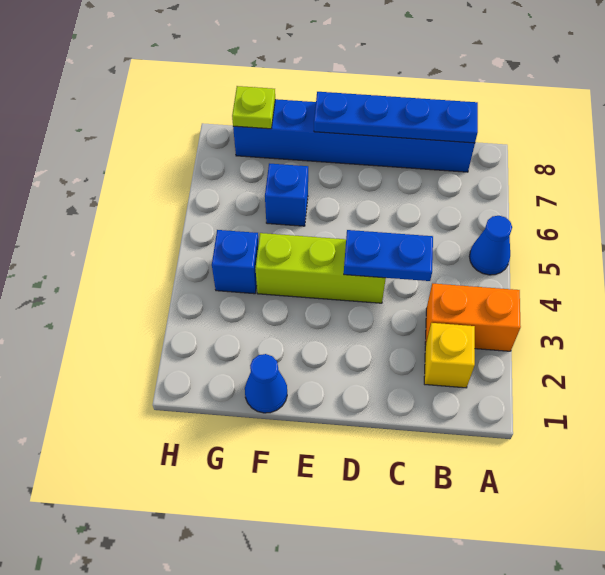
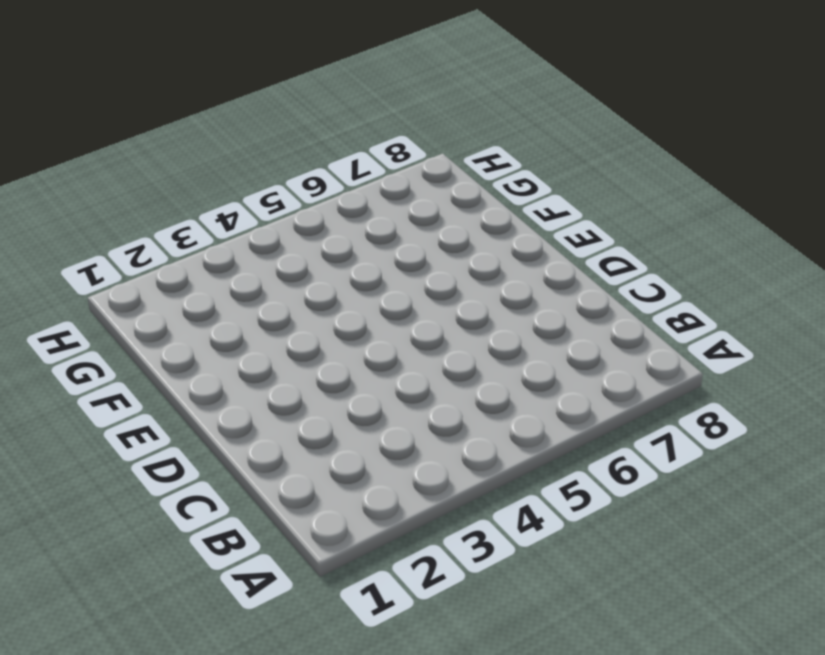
none -> orange brick A3:B3 level 1
none -> blue cone A5 level 1

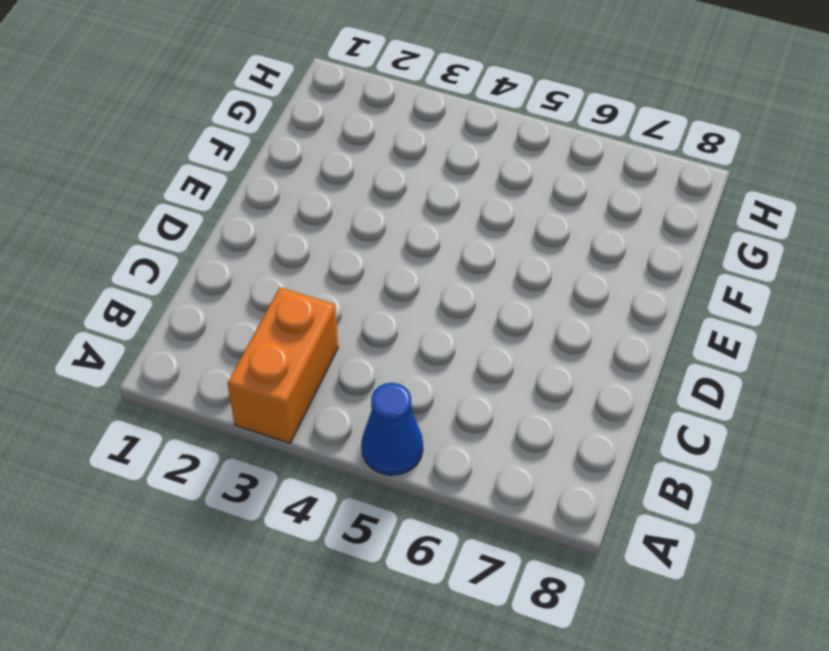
none -> yellow brick B2 level 1
none -> blue brick B8:G8 level 1

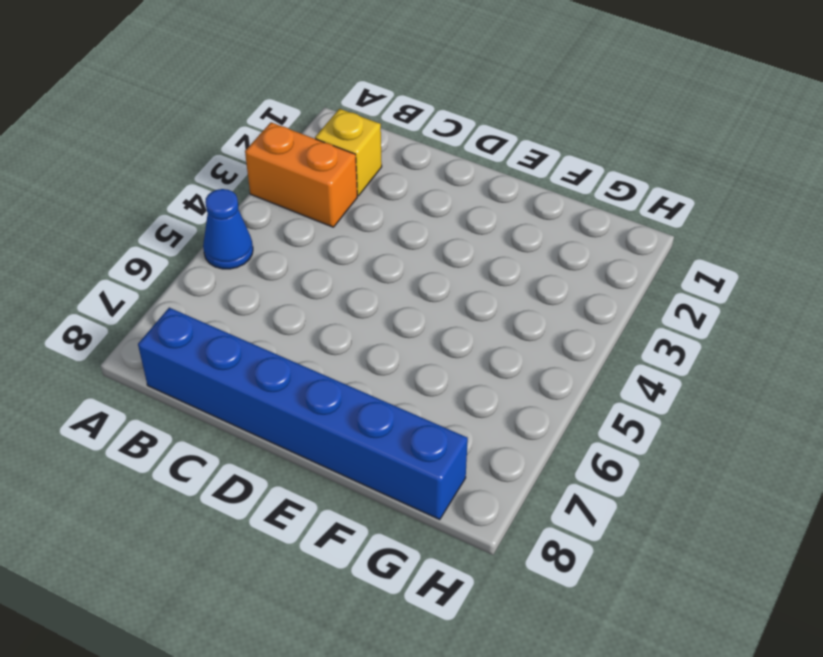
none -> lime brick D4:F4 level 1
none -> blue cone F1 level 1

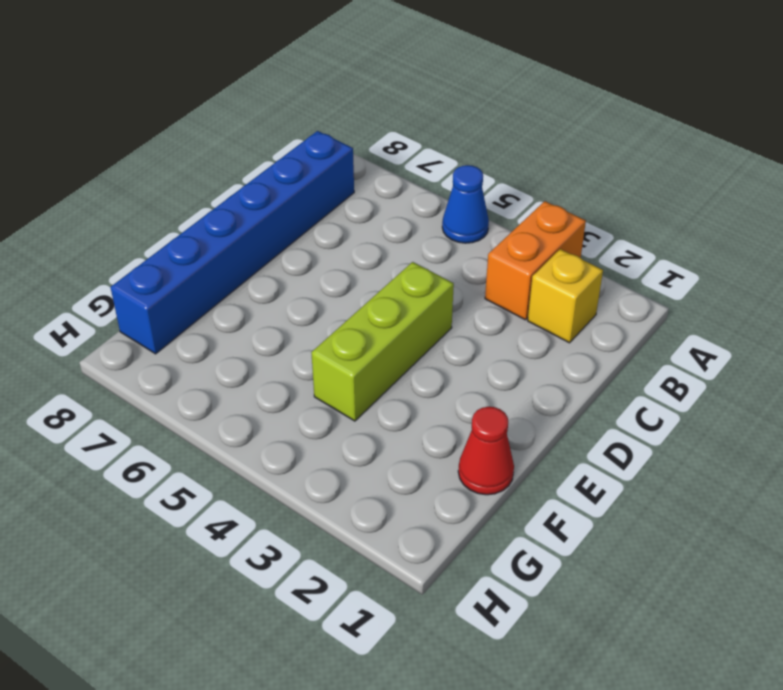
red cone F1 level 1 -> blue cone F1 level 1
none -> blue brick F6 level 1
none -> blue brick G4 level 1

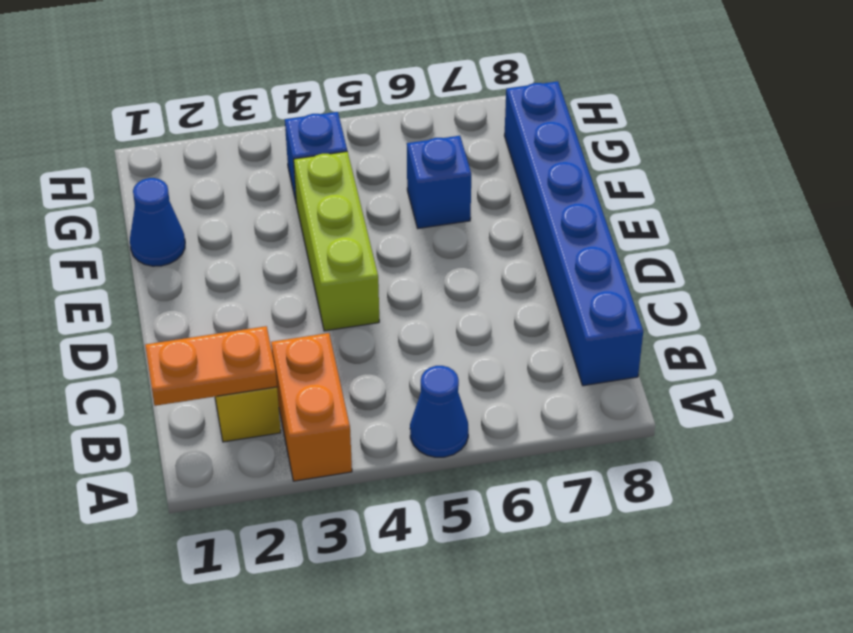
orange plate B1:B2 level 2 -> none
none -> blue plate B8:E8 level 2
none -> blue plate C4:D4 level 2

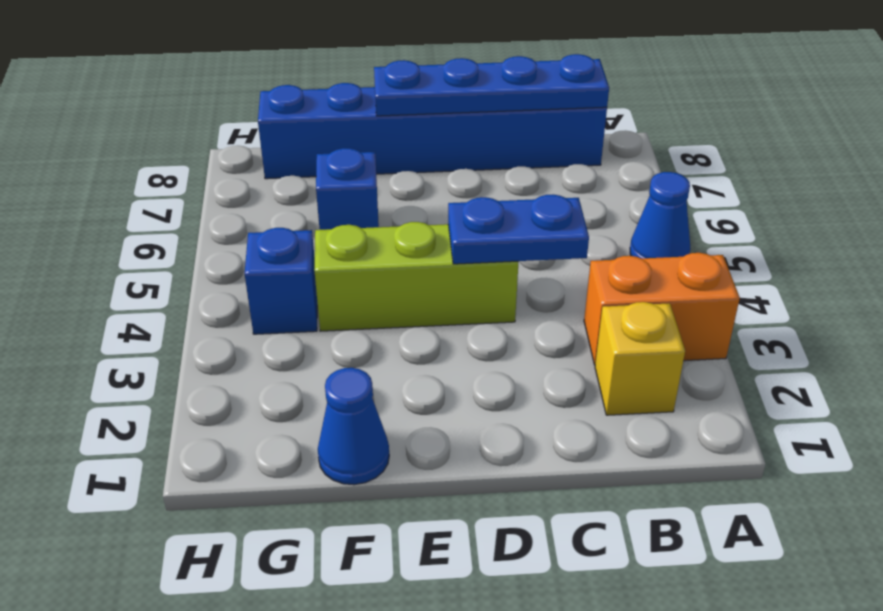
none -> lime plate G8 level 2

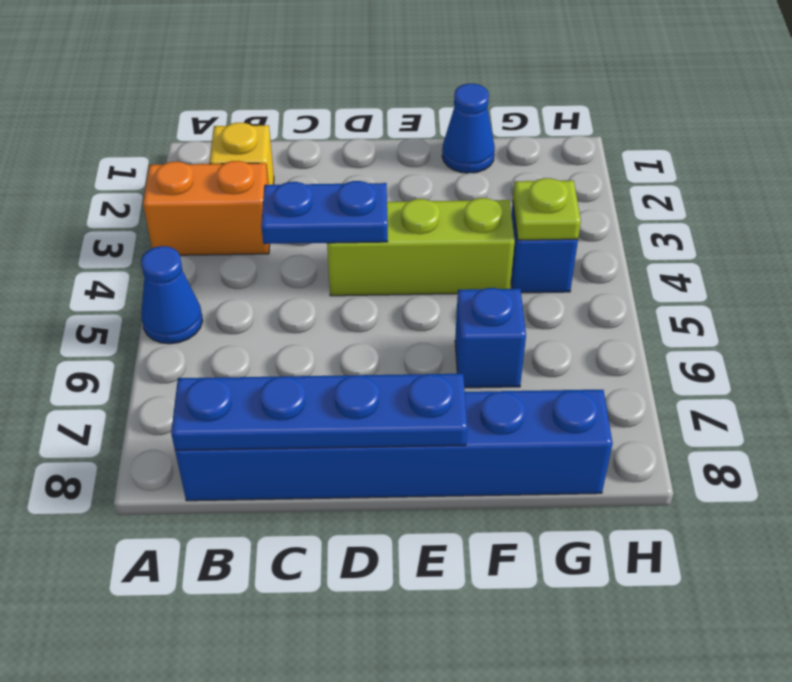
lime plate G4 level 2 -> lime plate G8 level 2

